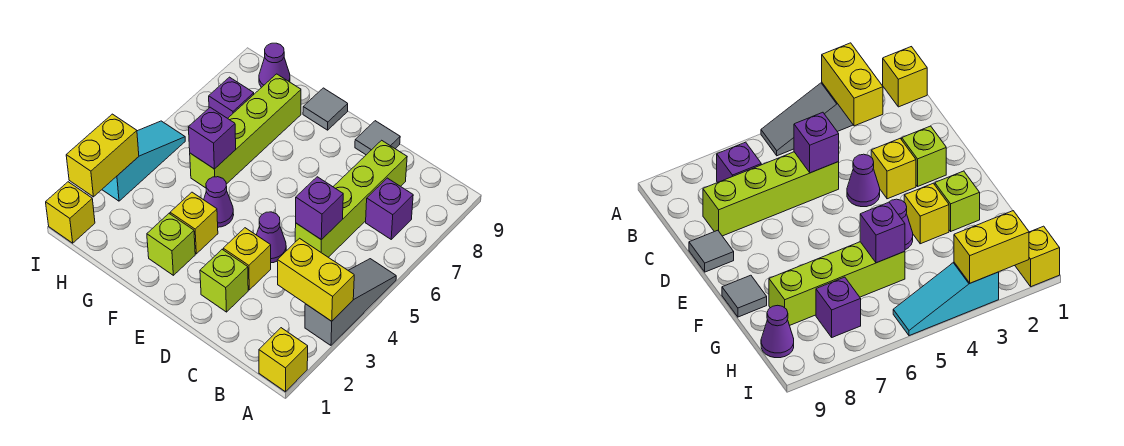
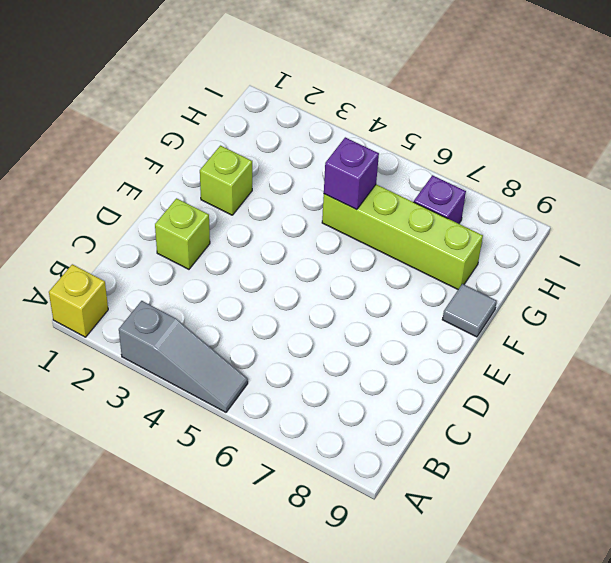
none -> purple brick B7 level 1
none -> lime brick C5:C8 level 1
none -> yellow brick D3 level 1

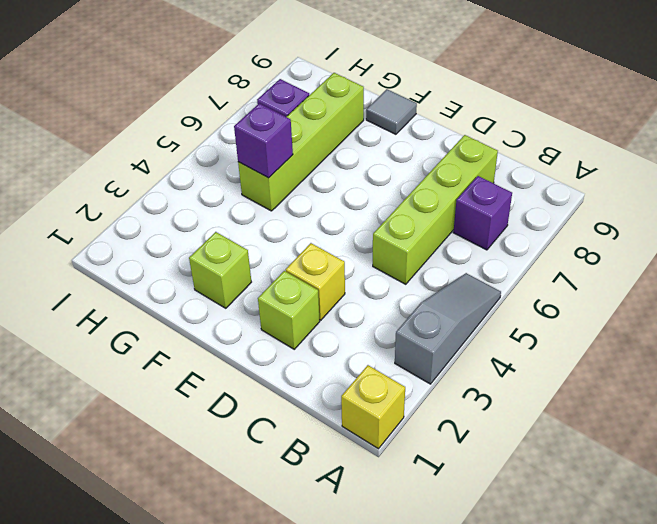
none -> purple cone D4 level 1
none -> grey tile D9 level 1
none -> yellow brick F3 level 1

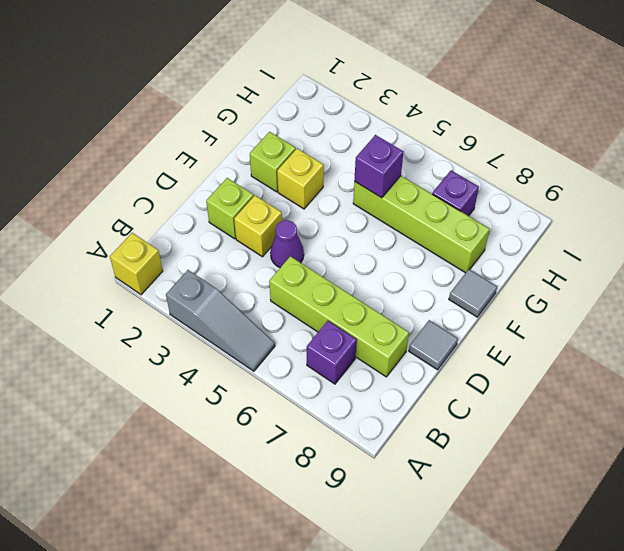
none -> purple cone F4 level 1
none -> purple cone H9 level 1
none -> yellow brick I1 level 1

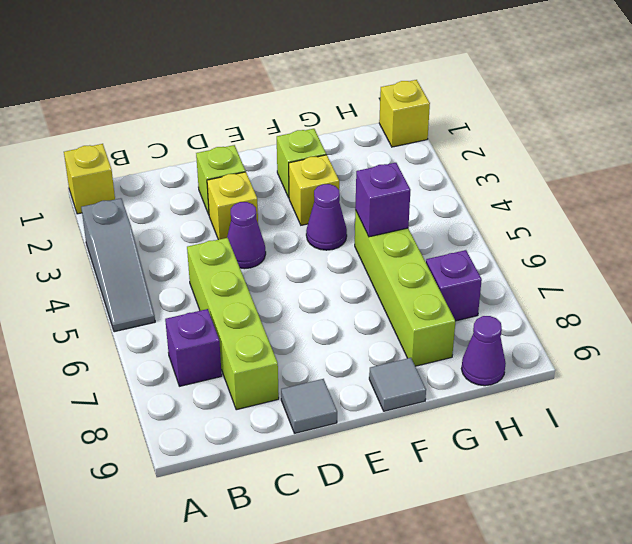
none -> cyan slope I3:I5 level 1 top 3
none -> yellow brick A3:B3 level 2
none -> purple brick C5 level 2

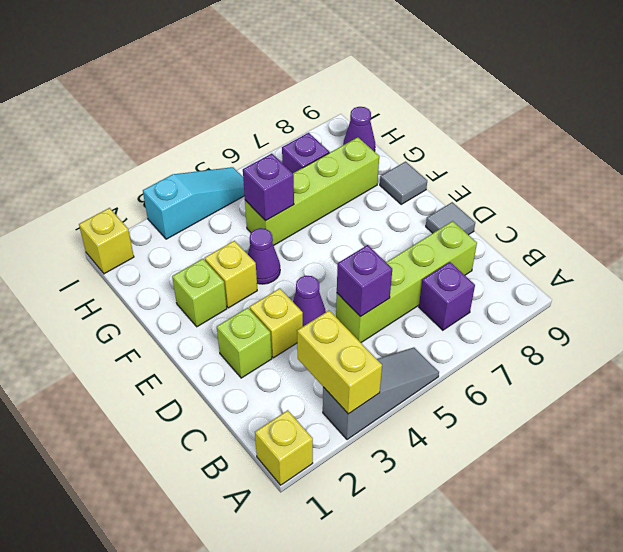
none -> yellow brick I2:I3 level 2

